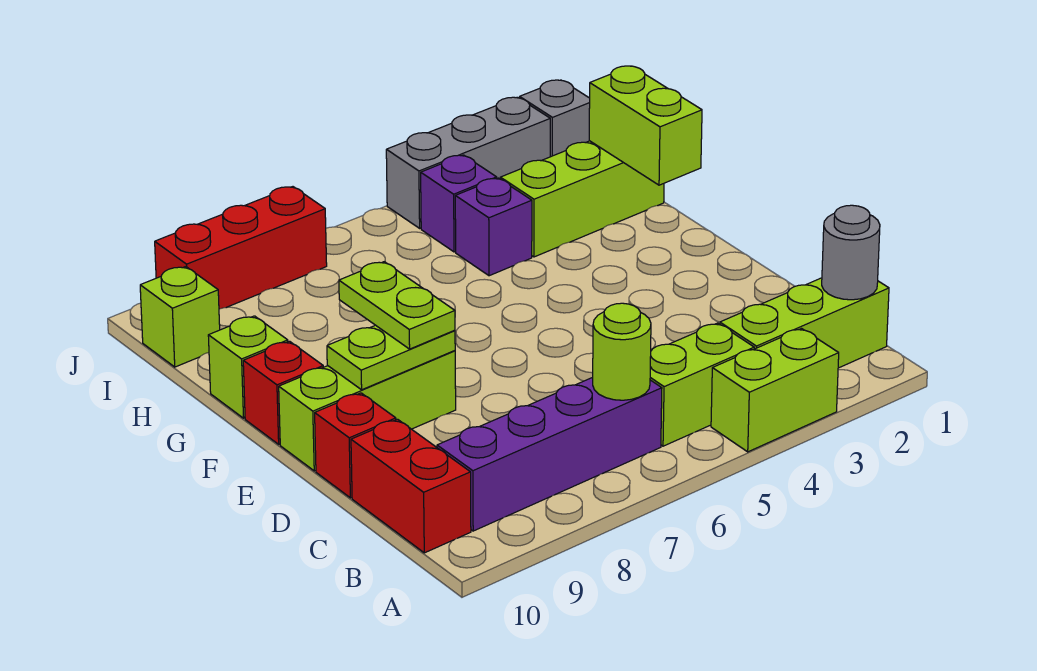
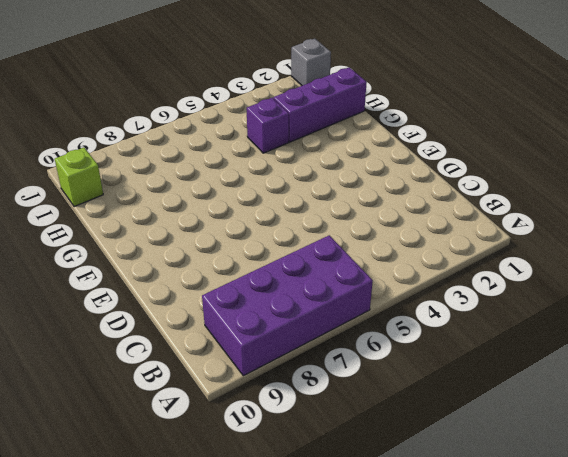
purple brick A6:B9 level 1 -> purple brick B6:B9 level 1
purple brick H1:H3 level 1 -> lime brick H1:H3 level 1
none -> lime brick A3:A4 level 1
none -> lime brick B1:B3 level 1
none -> lime brick B4:B5 level 1

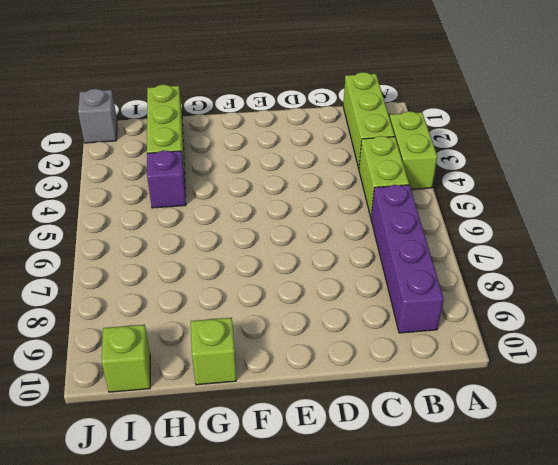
none -> red brick B10:C10 level 1
none -> red brick D10 level 1
none -> lime brick E8:E10 level 1

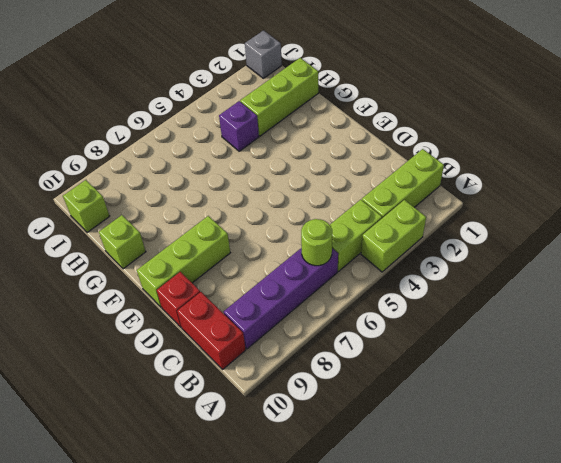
none -> red brick F10 level 1
none -> purple brick I4 level 1
none -> grey brick J2:J4 level 1

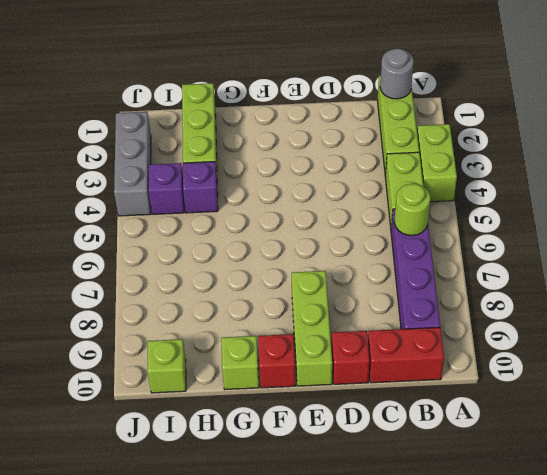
none -> grey brick J1 level 1
none -> red brick J7:J9 level 1
none -> lime plate E8:E9 level 2

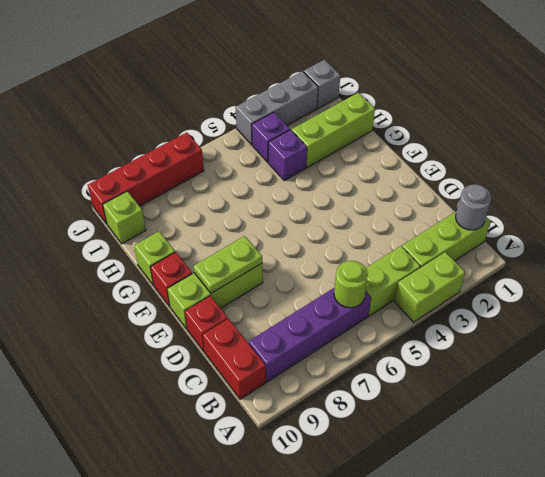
red brick J7:J10 level 1 -> red brick J7:J9 level 1
none -> lime brick G1:H1 level 2
none -> lime plate E8:F8 level 3

